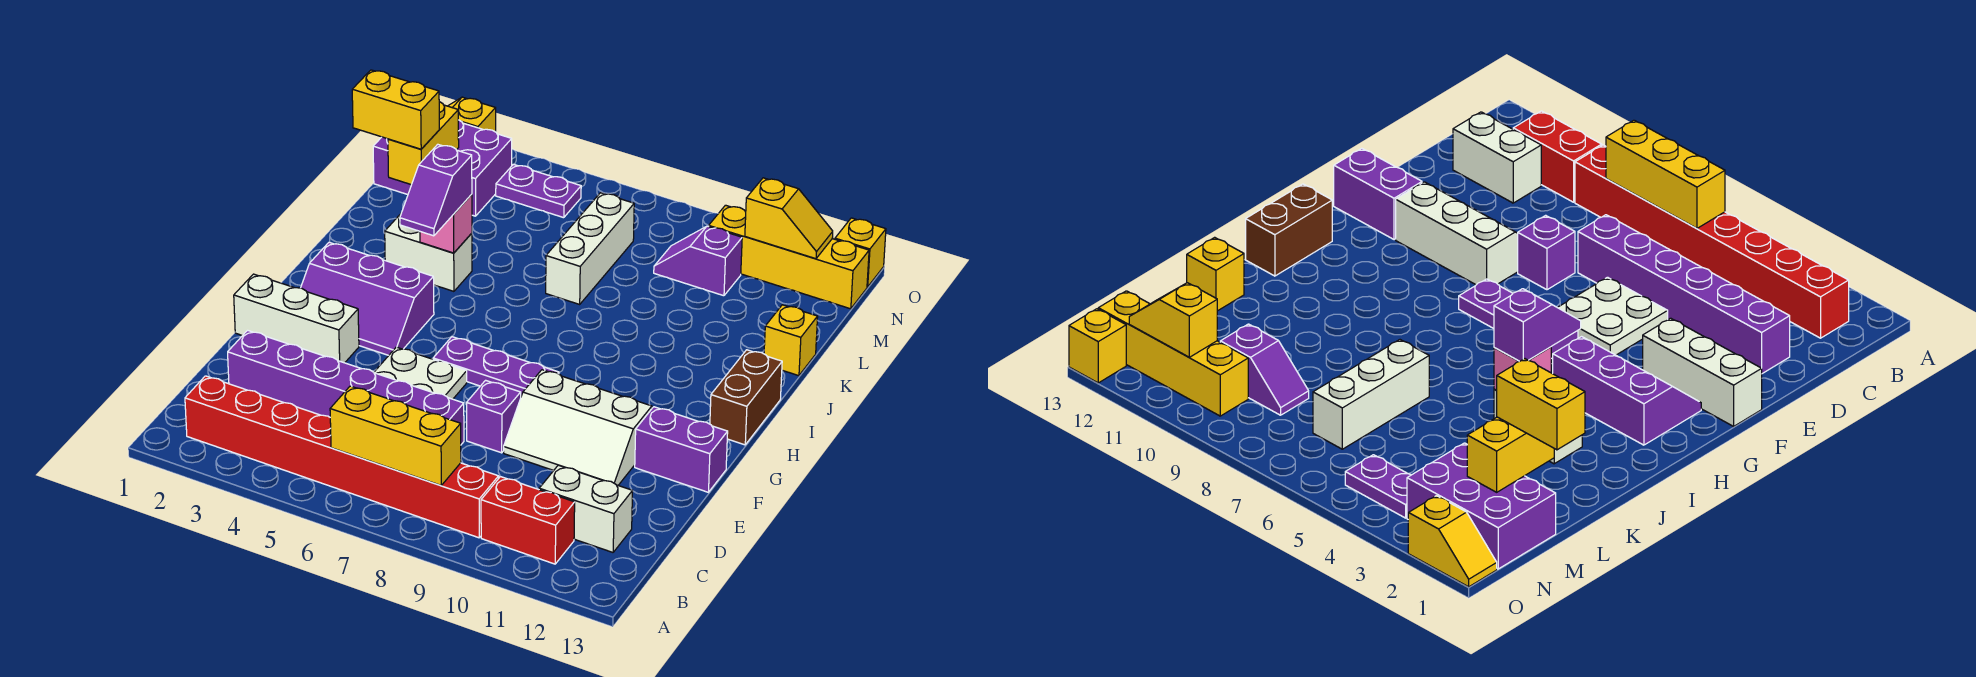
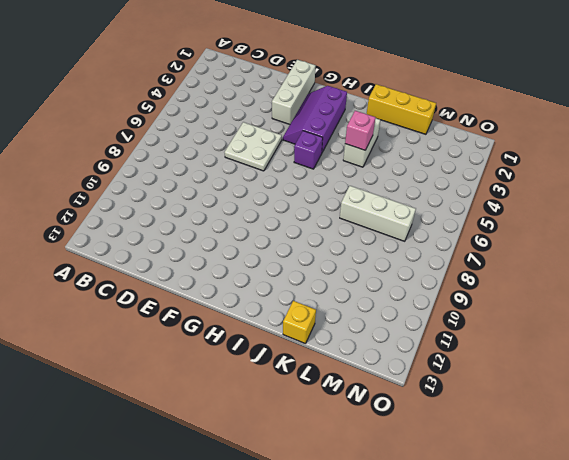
purple brick H5 level 1 -> purple brick E8 level 1
yellow brick J1:L1 level 1 -> yellow brick B6:B8 level 2
none -> red brick B2:B9 level 1
none -> red brick B10:B11 level 1
none -> white brick C11:C12 level 1

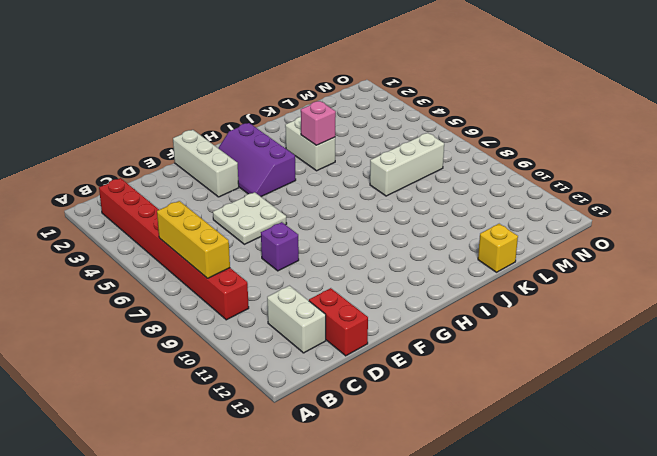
red brick D12:D13 level 1 -> red brick B10:B11 level 1
none -> purple brick D2:D7 level 1
none -> white slope E9:F11 level 1 top F
none -> purple brick F12:F13 level 1

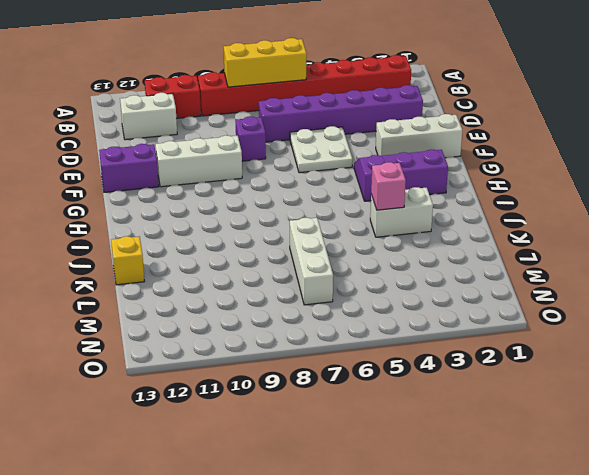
none -> purple plate G6:G8 level 1
none -> brown brick H13:I13 level 1
none -> purple brick M1:N3 level 1

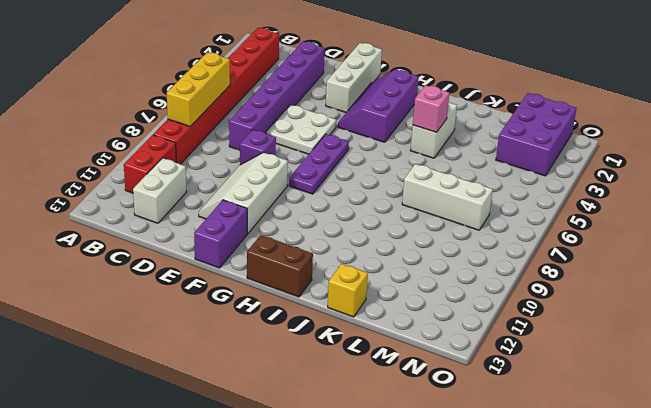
none -> purple slope M9:M10 level 1 top 10
none -> purple plate N4:N5 level 1
none -> yellow brick N10:N13 level 1

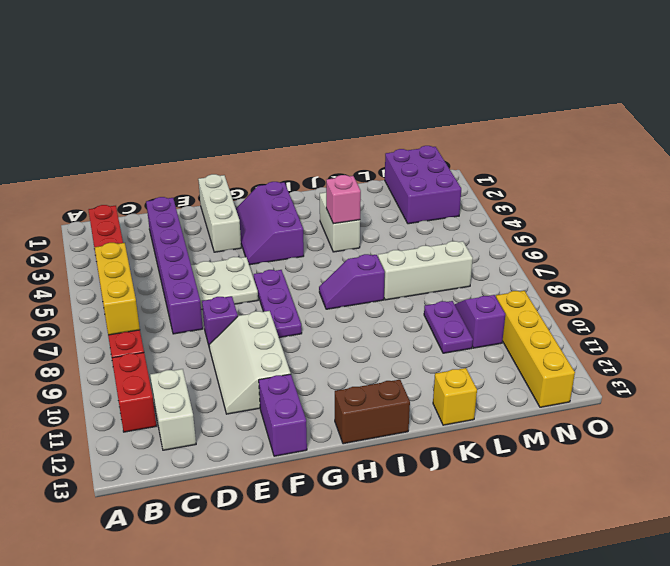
purple slope I7:J7 level 1 top J -> purple slope I4:J4 level 3 top J
purple plate L9:L10 level 1 -> purple plate N4:N5 level 1
none -> yellow slope O1:O2 level 1 top 2
none -> yellow brick O13 level 1
none -> yellow brick L2:M2 level 2

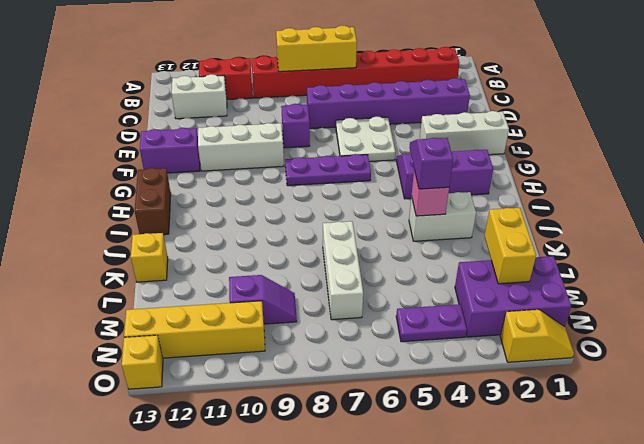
none -> yellow slope N11:N12 level 2 top 11
none -> yellow brick L1:L2 level 3

